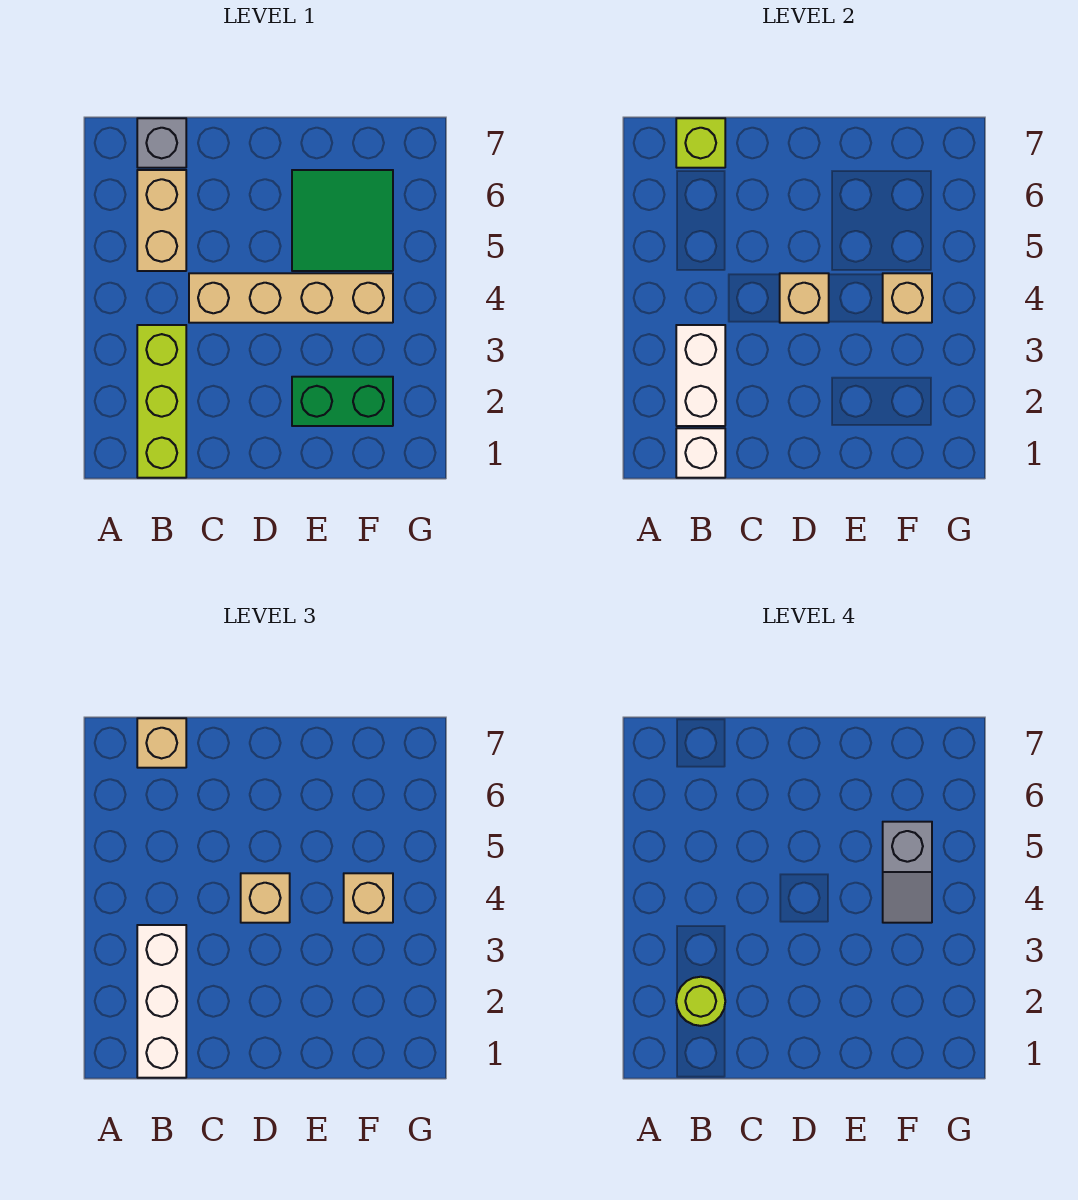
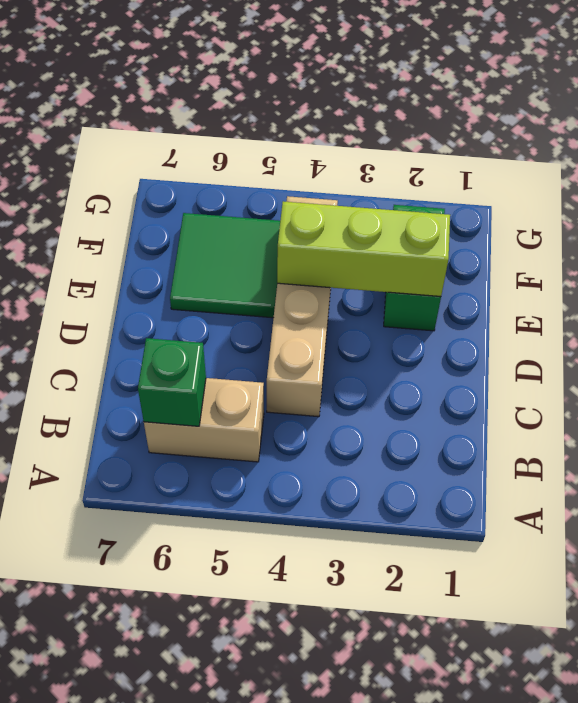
green brick B6 level 2 -> none
lime brick E2:E4 level 2 -> lime brick B1:B3 level 1
none -> grey brick B7 level 1
none -> white brick B1 level 2
none -> white brick B2:B3 level 2

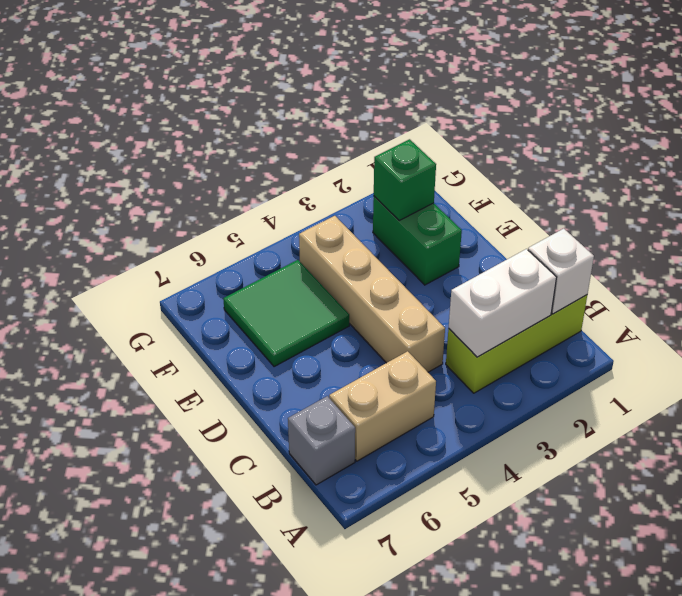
green brick F2 level 2 -> none
none -> lime brick B7 level 2
none -> tan brick D4 level 2
none -> tan brick F4 level 2

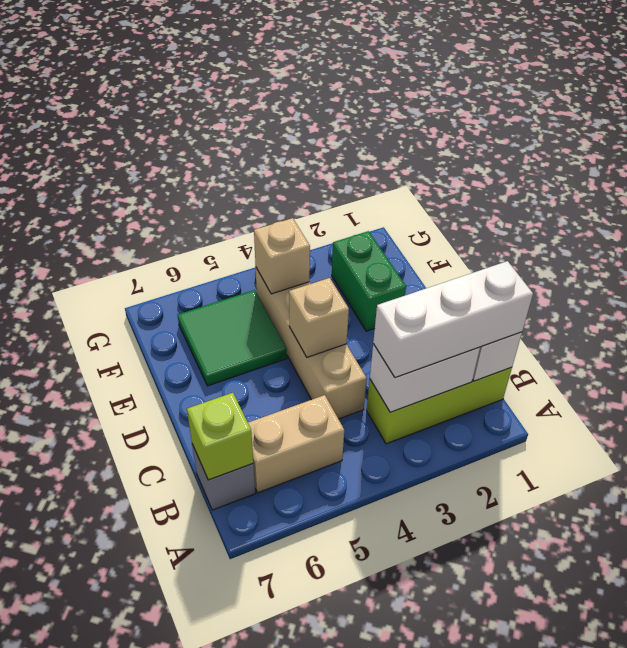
none -> tan brick B7 level 3
none -> tan brick D4 level 3
none -> tan brick F4 level 3

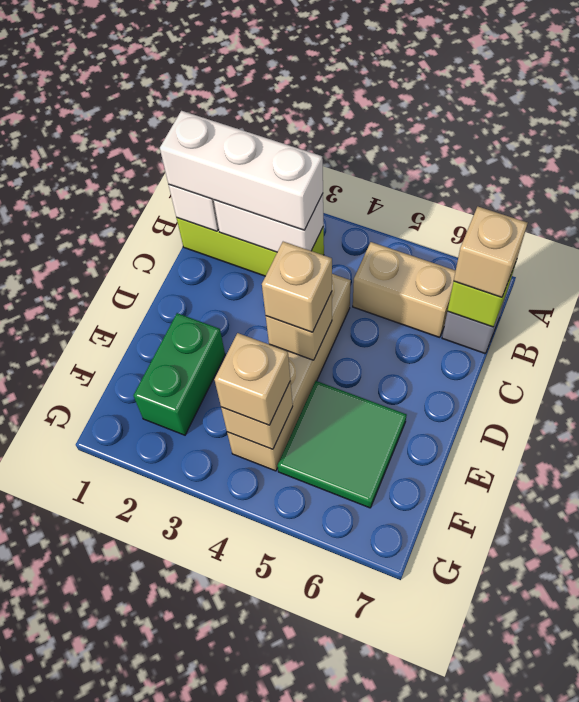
none -> lime round brick B2 level 4
none -> grey slope F4:F5 level 4 top 5

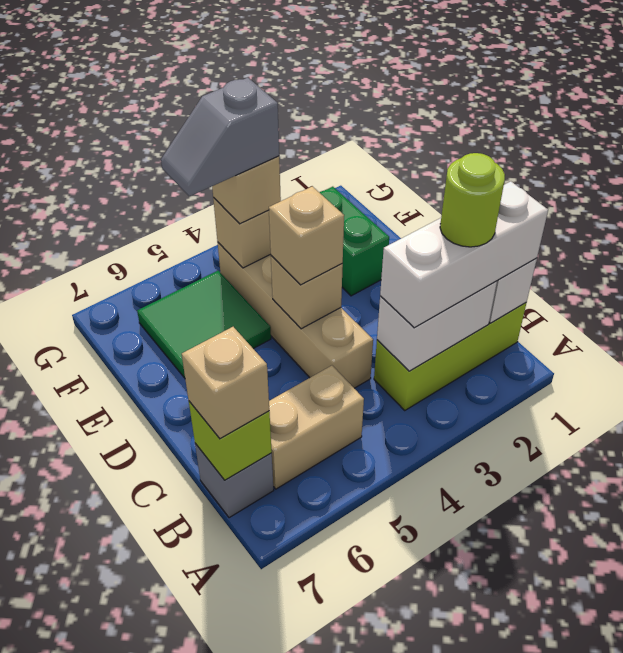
grey slope F4:F5 level 4 top 4 -> grey slope F4:F5 level 4 top 5

